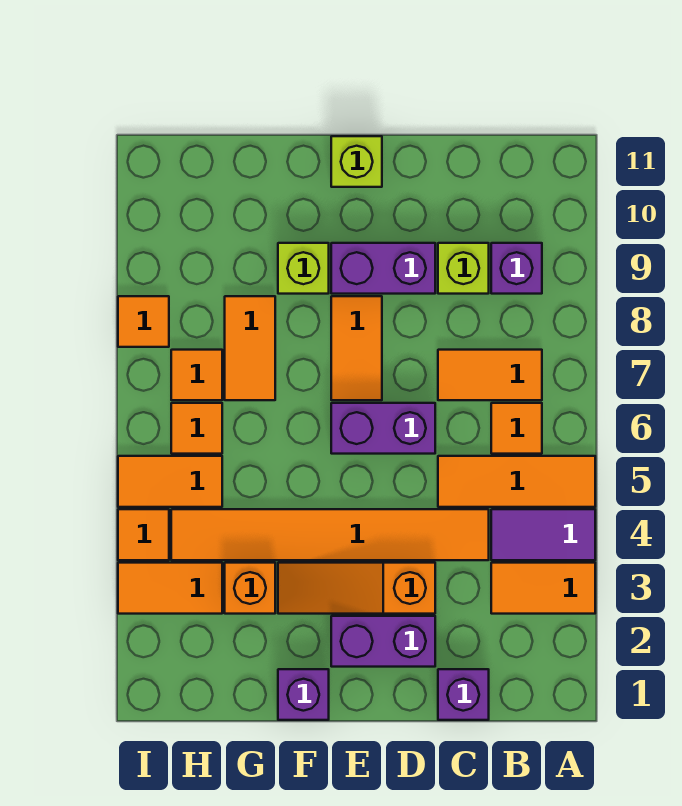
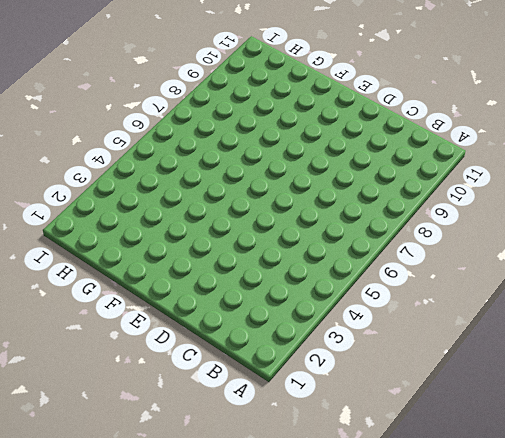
none -> orange tile A3:B3 level 1
none -> purple tile A4:B4 level 1
none -> orange tile A5:C5 level 1

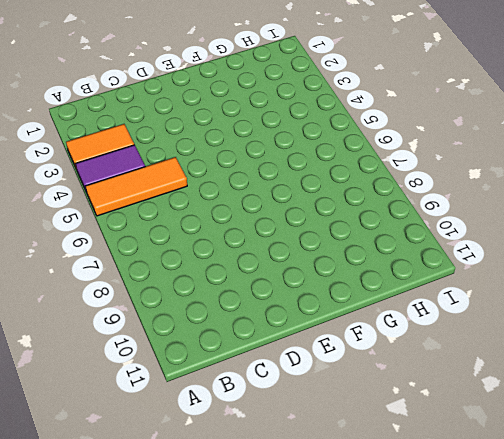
none -> orange tile B6 level 1
none -> orange tile B7:C7 level 1
none -> purple brick B9 level 1

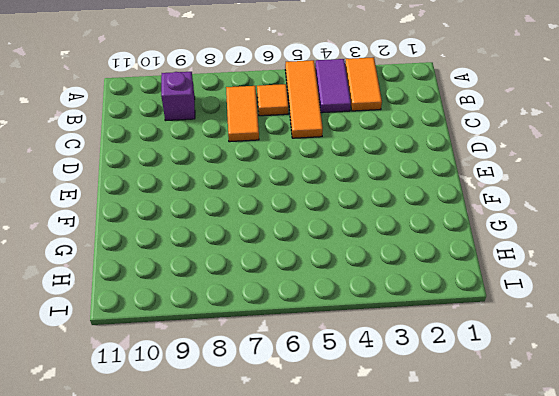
none -> purple brick C1 level 1
none -> orange tile C4:H4 level 1
none -> lime brick C9 level 1

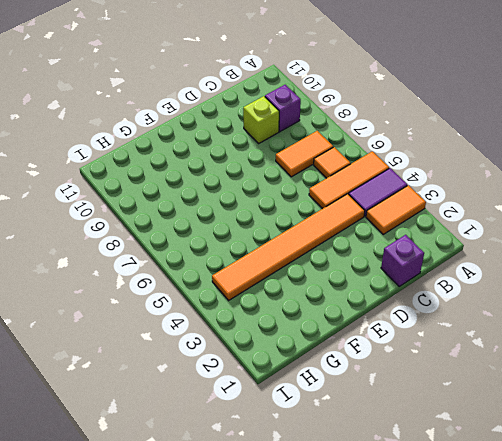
none -> purple brick D2:E2 level 1
none -> orange slope D3:F3 level 1 top D
none -> purple brick D6:E6 level 1

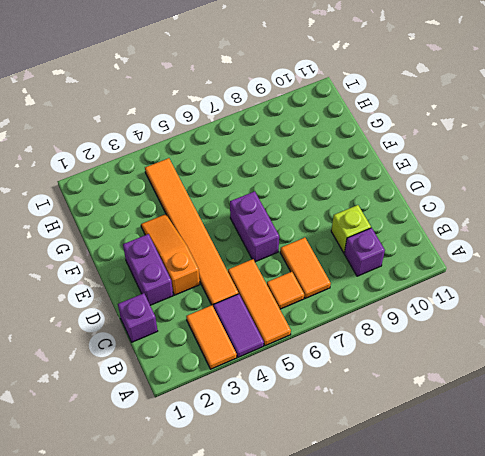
none -> purple brick D9:E9 level 1
none -> orange tile E7:E8 level 1
none -> lime brick E11 level 1

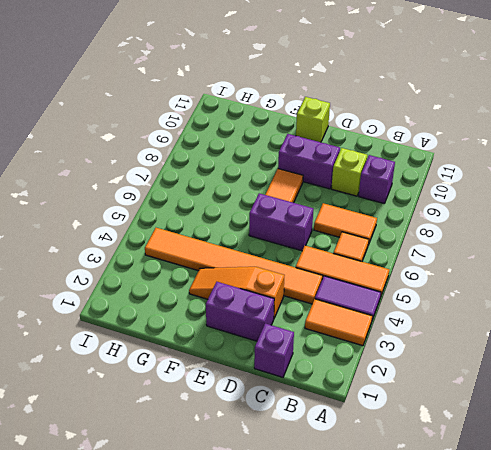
none -> purple brick F1 level 1
none -> lime brick F9 level 1
none -> orange brick G3 level 1

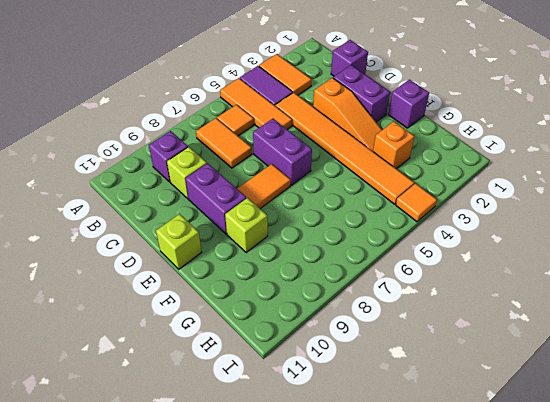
none -> orange tile G7:G8 level 1
none -> orange tile H3:I3 level 1
none -> orange tile H5:I5 level 1

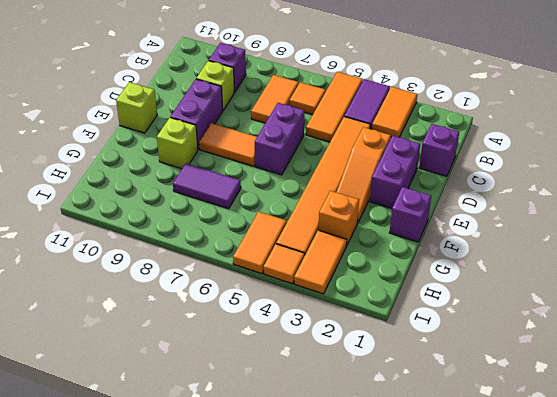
purple tile G7:G8 level 1 -> orange tile G7:G8 level 1
none -> orange tile H6 level 1
none -> orange tile H7 level 1
none -> orange tile I8 level 1

